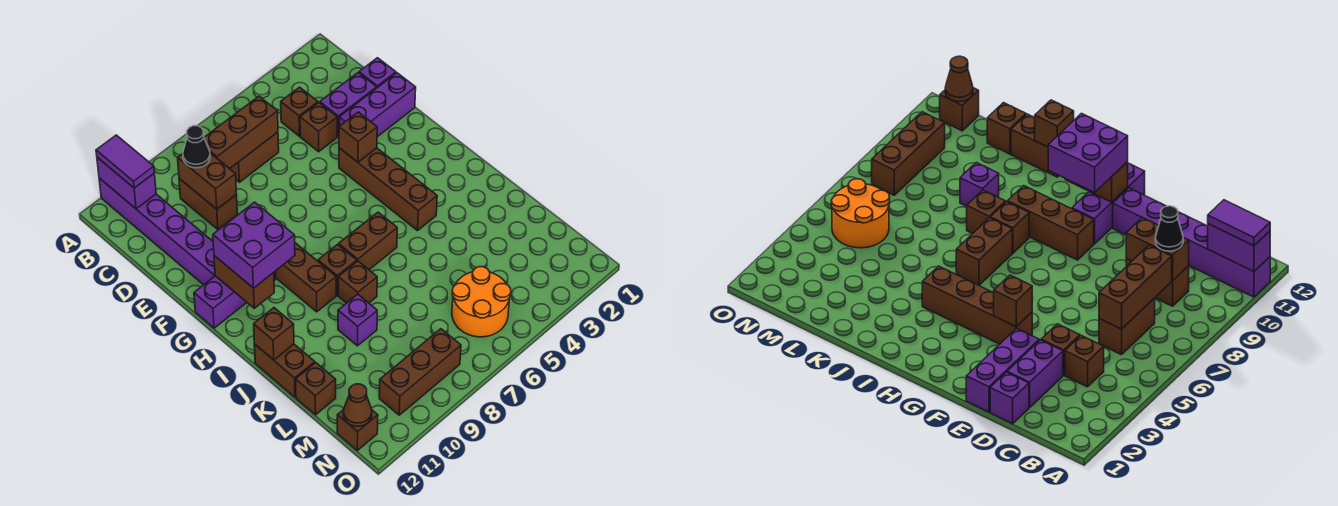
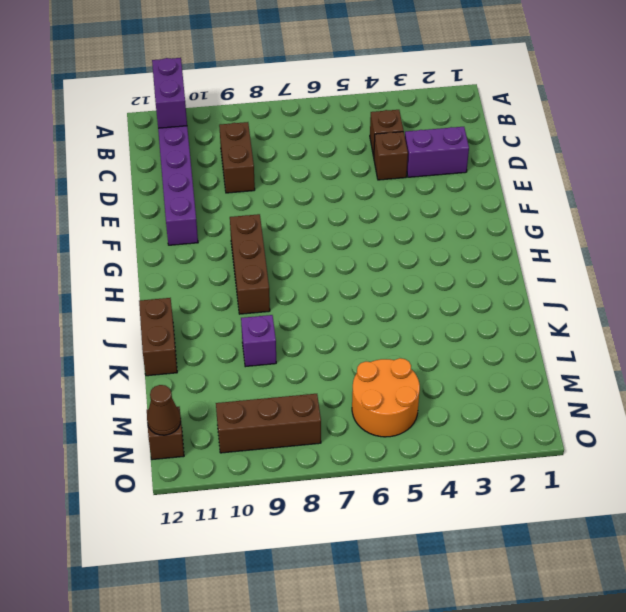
none -> brown brick C6:C7 level 1
none -> purple brick D1 level 1
none -> purple brick E1:E3 level 1
none -> brown brick F4:I4 level 1

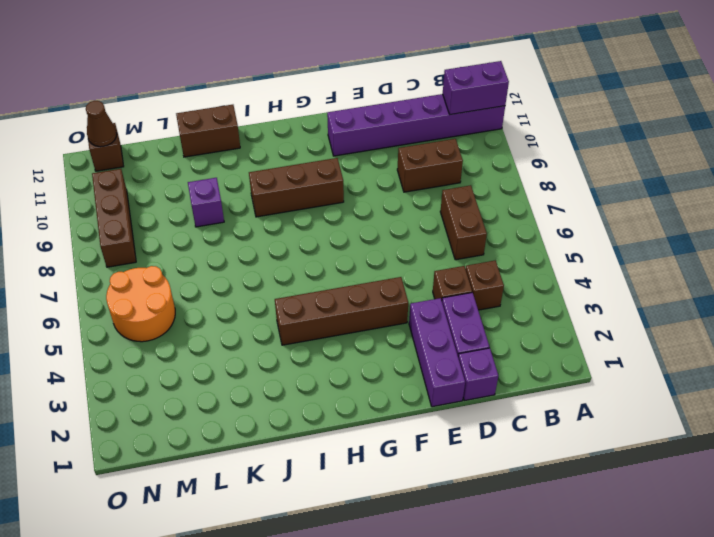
none -> purple brick G10:G12 level 1
none -> brown brick I6:I7 level 1
none -> brown brick I8 level 1
none -> brown brick J8 level 1

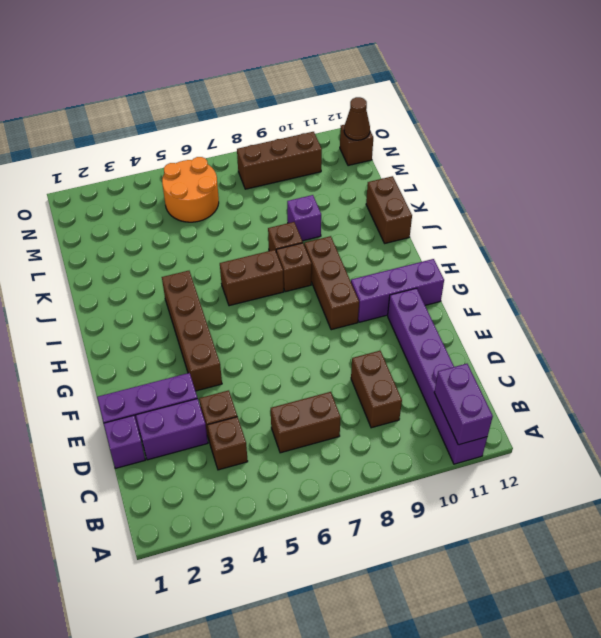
none -> brown brick L12 level 1
none -> brown brick C6:C8 level 2
none -> brown brick C9:D9 level 2
none -> brown brick F4 level 2

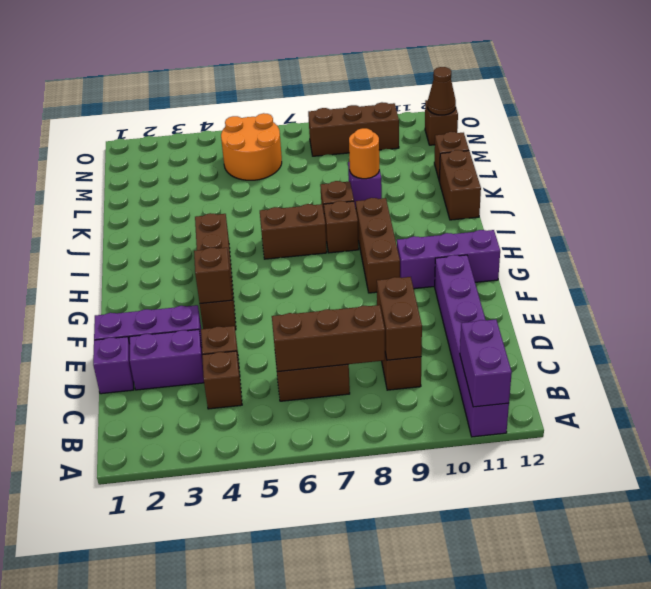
orange round brick K9 level 2 -> none
none -> brown brick G11:H11 level 2
none -> brown brick J12 level 2
none -> purple tile A11:B11 level 3
none -> black cone C9 level 3

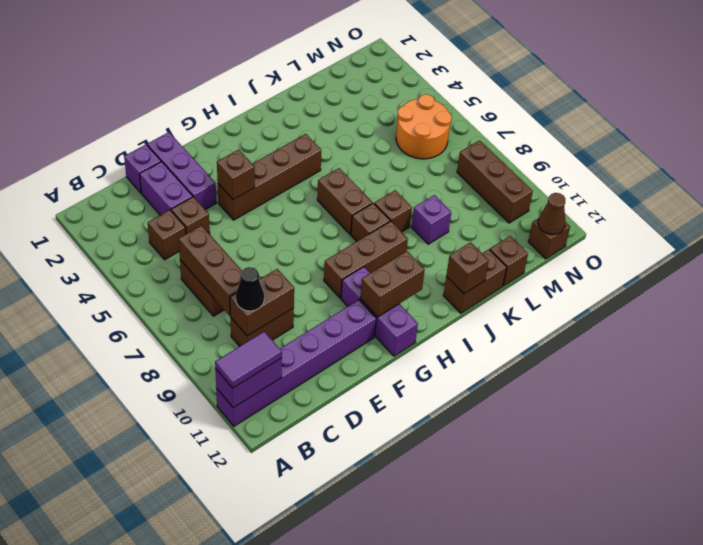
none -> purple brick G10:H11 level 3

